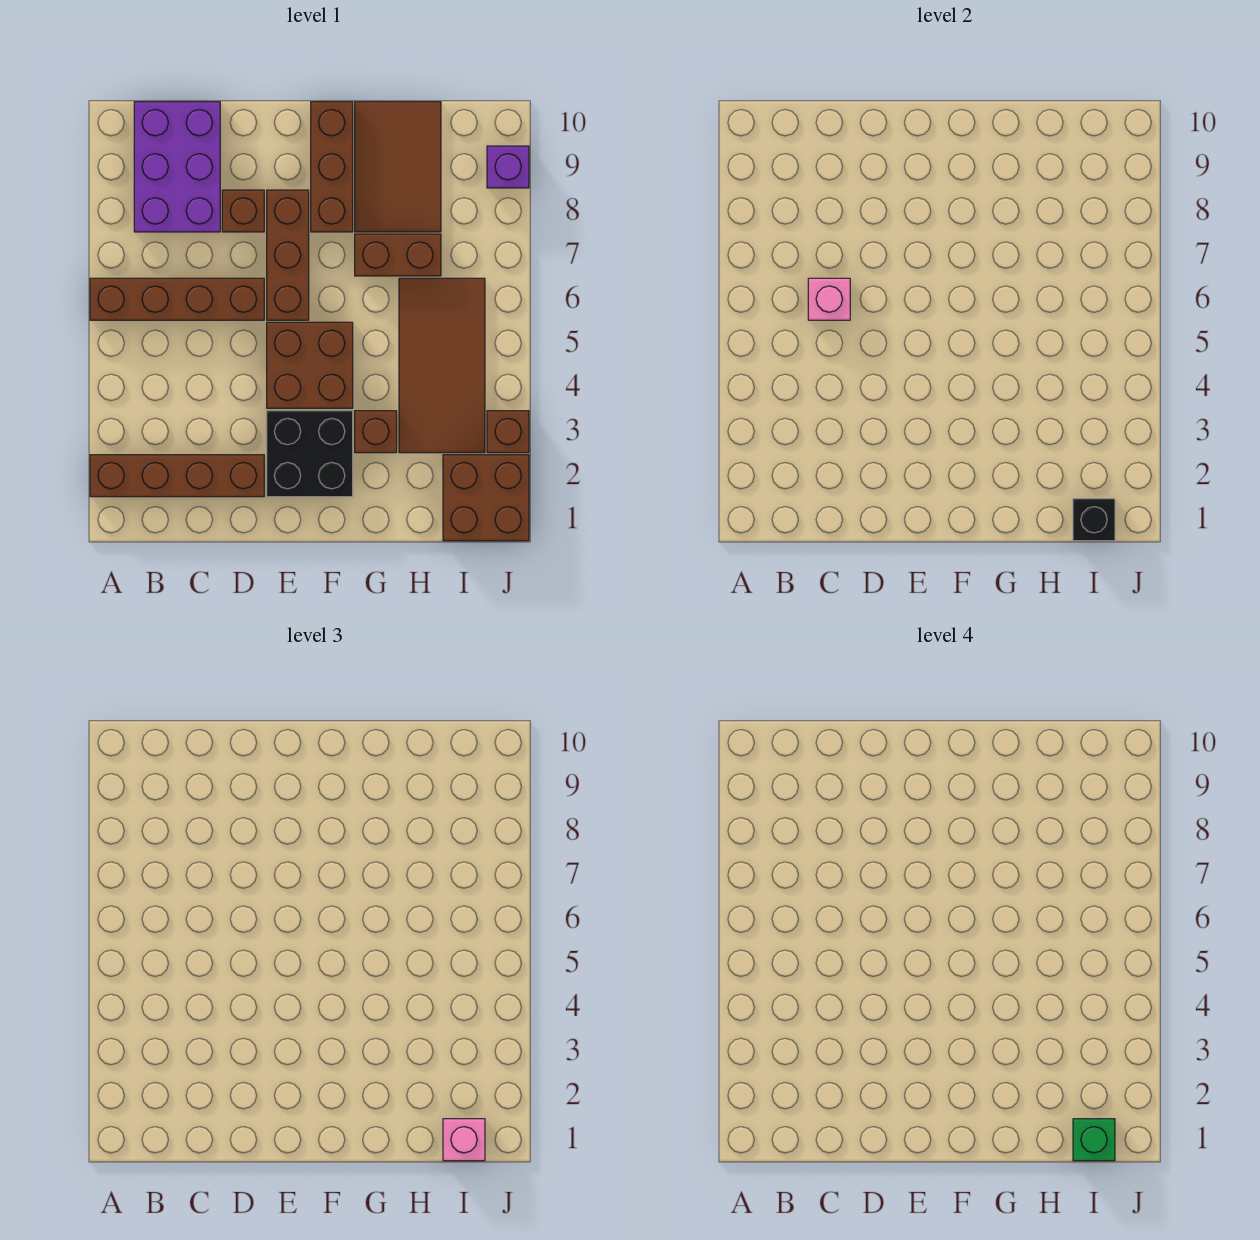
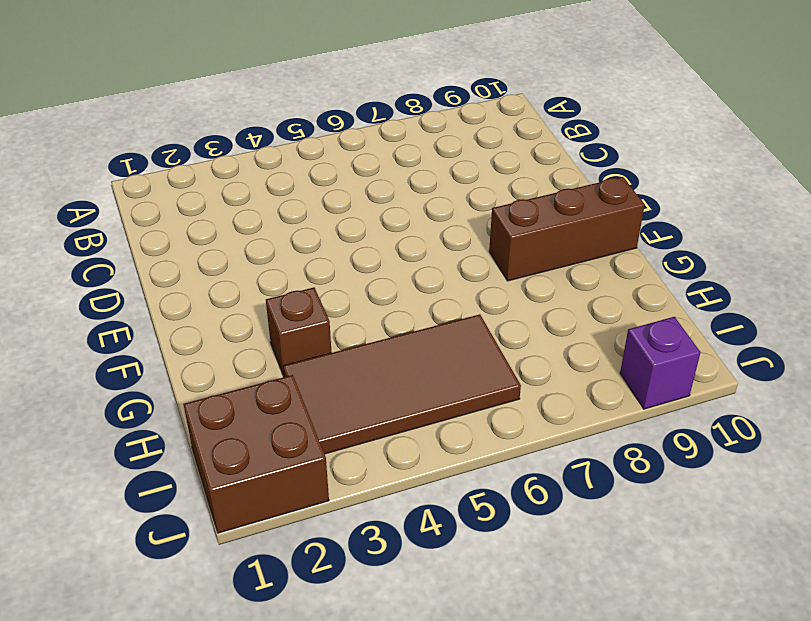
none -> brown brick A2:D2 level 1
none -> brown brick A6:D6 level 1
none -> purple brick B8:C10 level 1

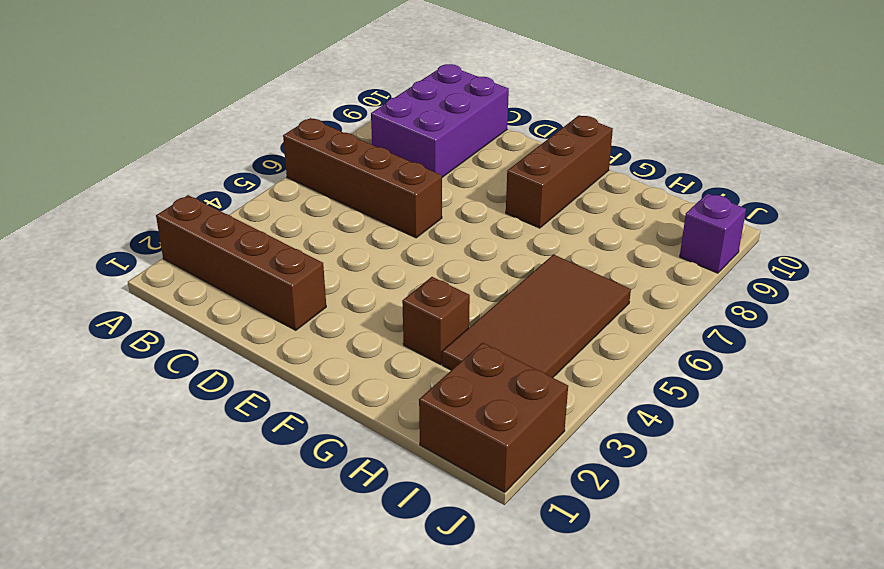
none -> brown brick D8 level 1
none -> black brick E2:F3 level 1
none -> brown brick E4:F5 level 1

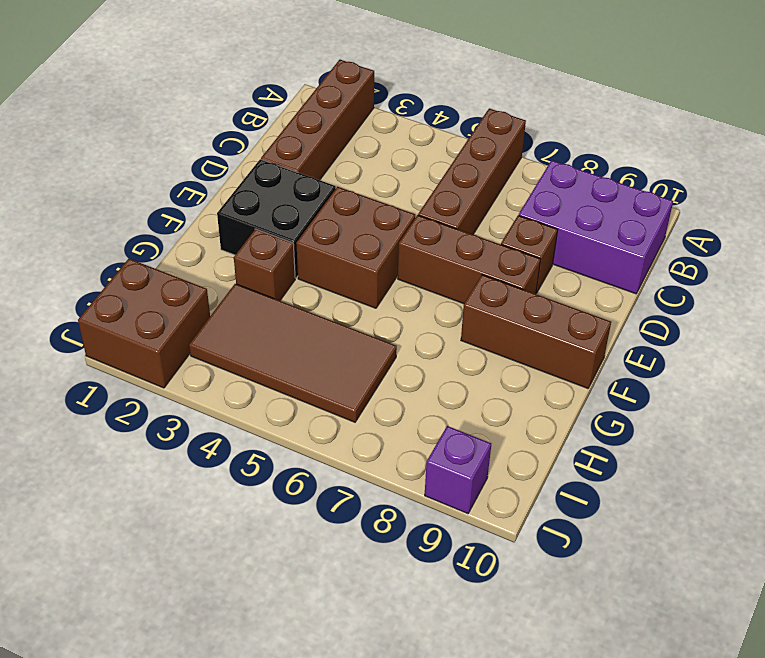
none -> brown brick G7:H7 level 1
none -> brown tile G8:H10 level 1
none -> brown brick J3 level 1

